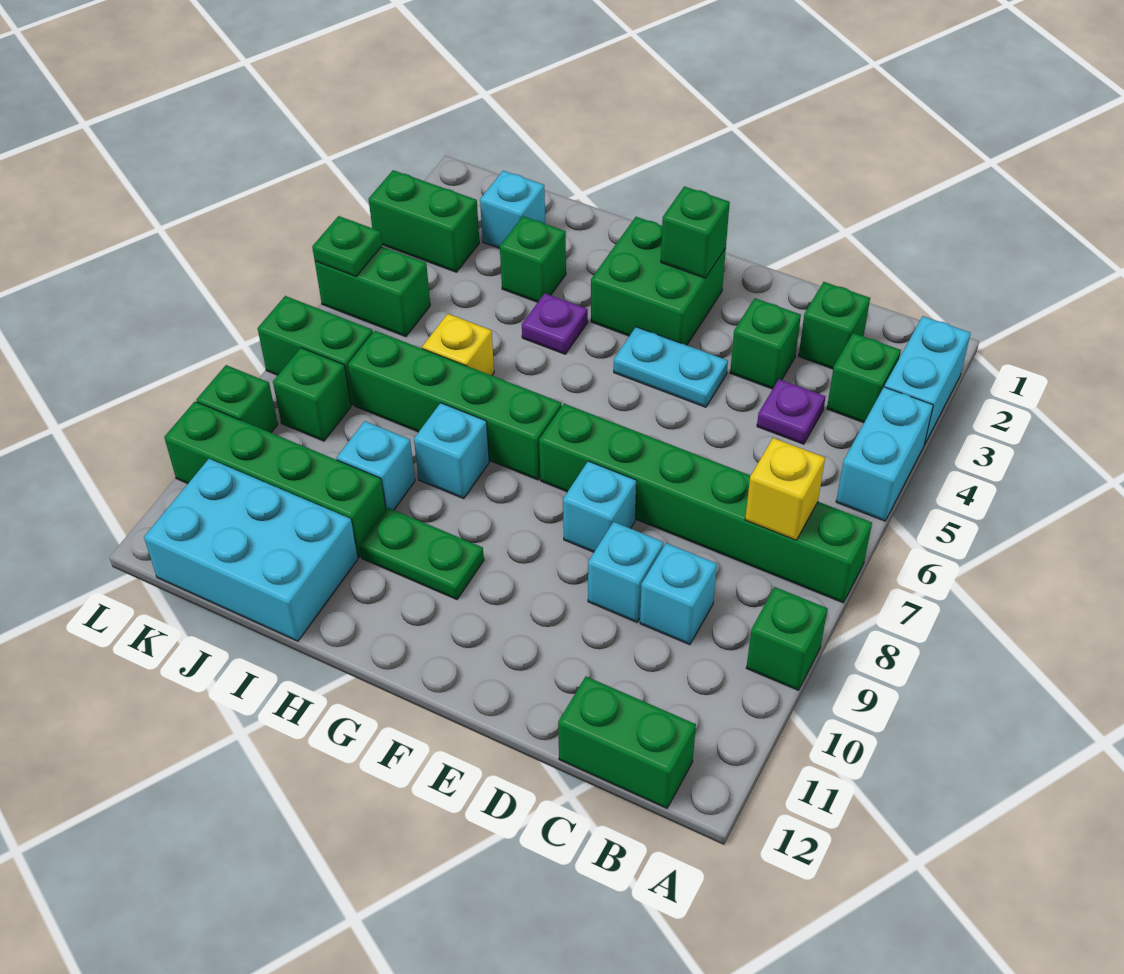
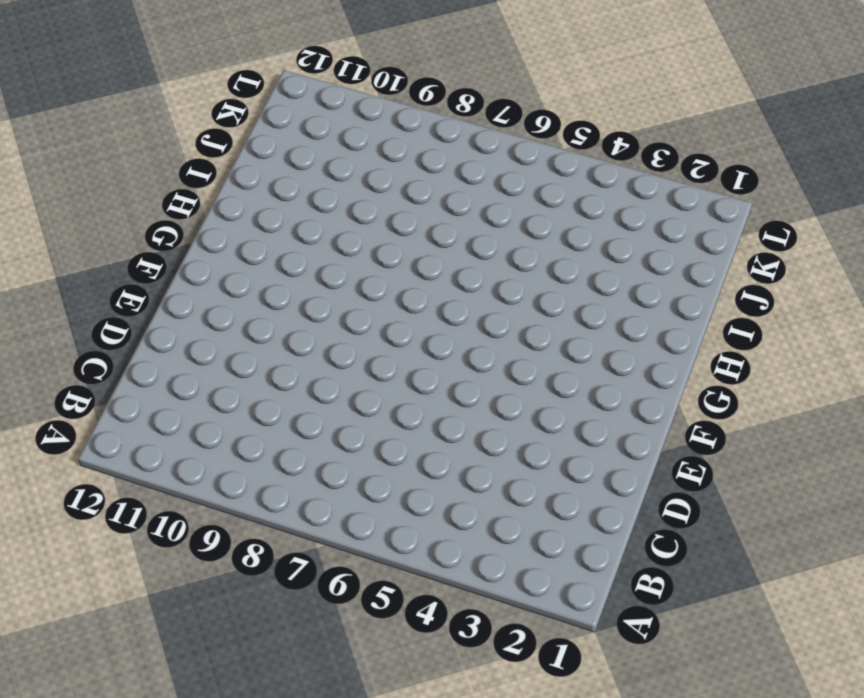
none -> cyan brick A2:A3 level 1
none -> cyan brick A4:A5 level 1
none -> green brick A7:F7 level 1
none -> green brick A9 level 1

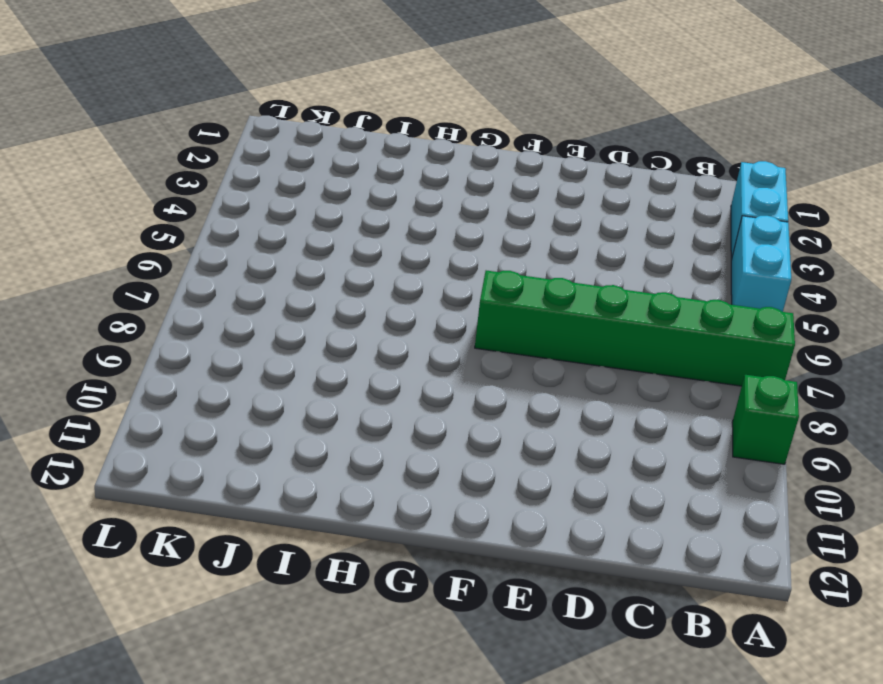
none -> green brick B3 level 1
none -> green brick B12:C12 level 1
none -> green brick C2 level 1
none -> purple plate C4 level 1

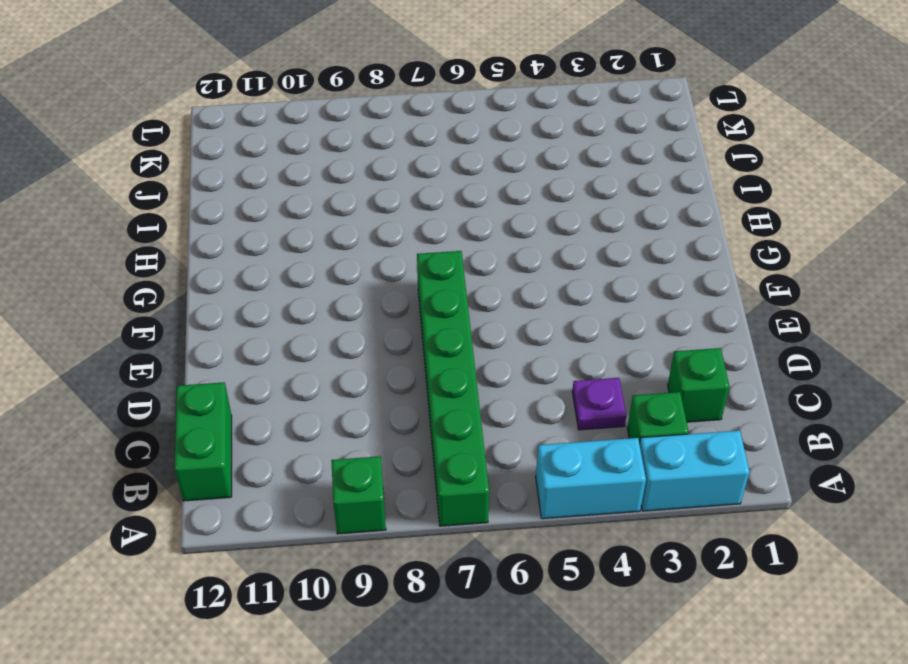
none -> cyan brick C9 level 1
none -> green brick D3 level 1
none -> cyan brick D9 level 1
none -> cyan plate E4:F4 level 1

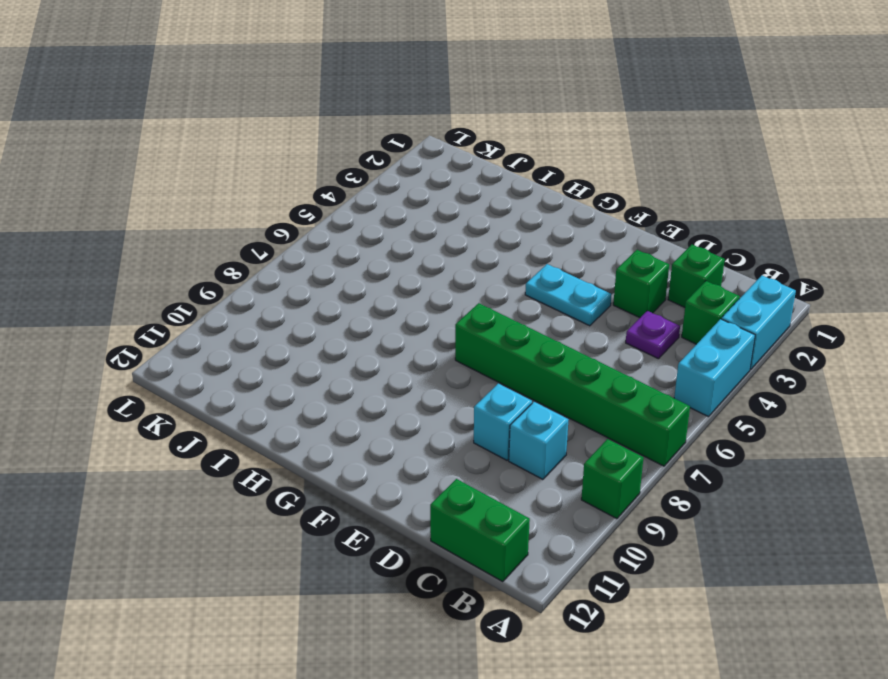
none -> cyan brick E8 level 1
none -> green brick F2:G3 level 1
none -> green brick G7:J7 level 1
none -> green plate G10:H10 level 1

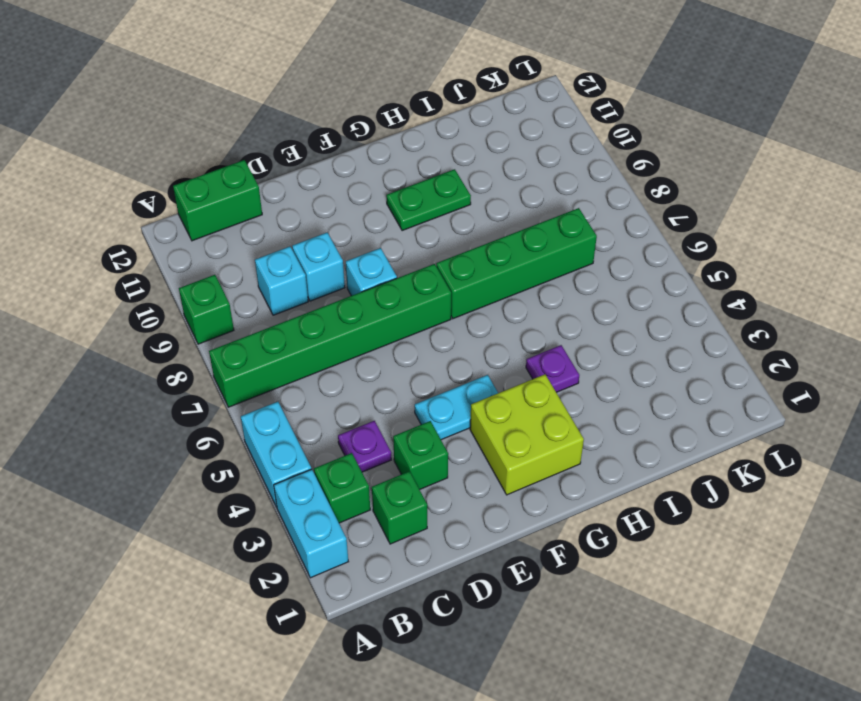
lime brick F2:G3 level 1 -> green brick F2:G3 level 1
none -> cyan brick H8 level 1
none -> green brick I3 level 1
none -> yellow brick I6 level 1
none -> cyan brick I9 level 1

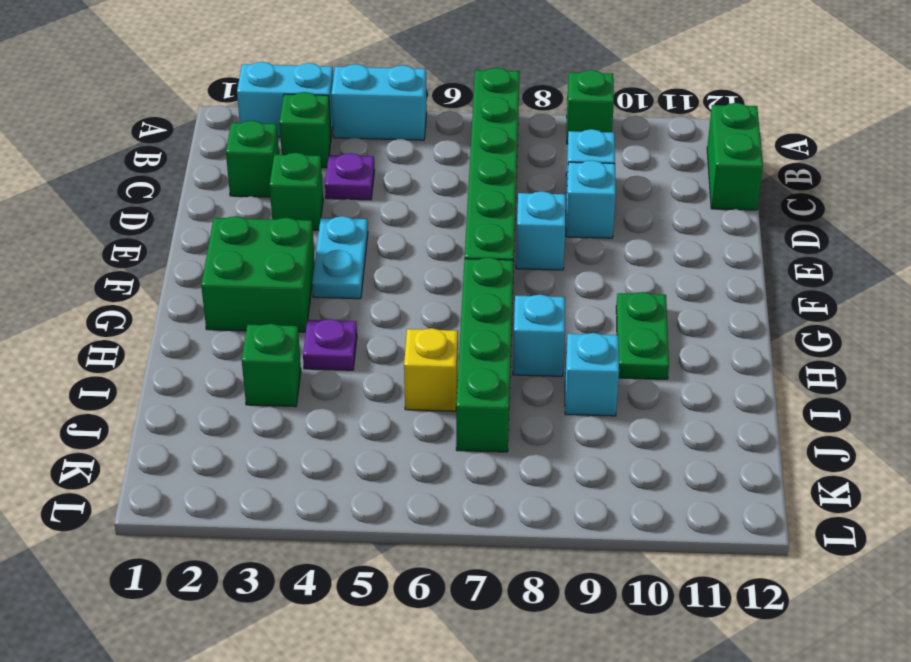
none -> green brick I10:L10 level 1
none -> cyan brick I11:K12 level 1
none -> cyan brick J2 level 1
none -> green brick K3:L3 level 1

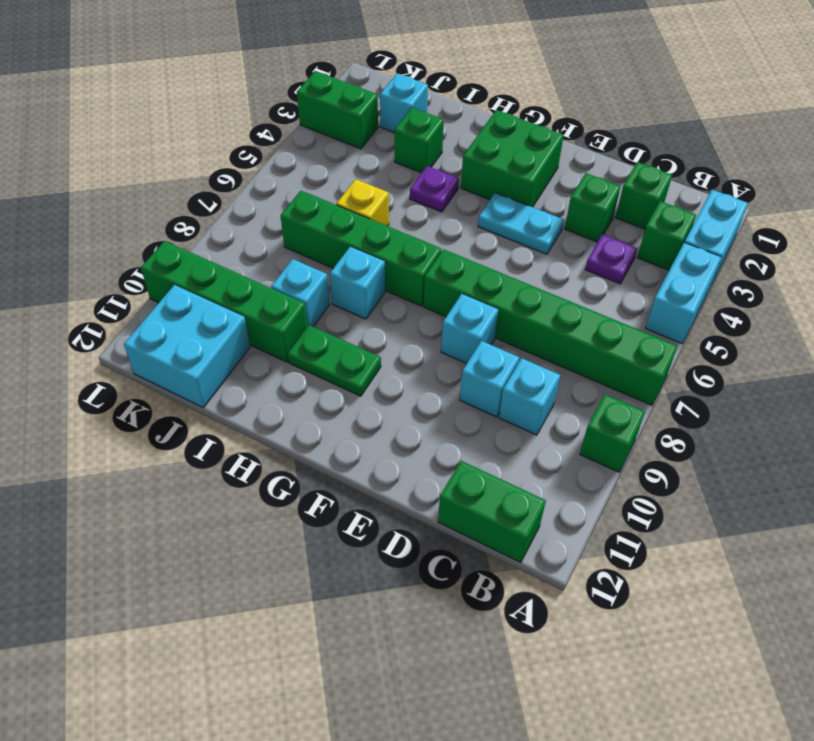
cyan brick J11:K12 level 1 -> cyan brick I11:K12 level 1
none -> green brick K5:L5 level 1
none -> green brick K7:L7 level 1
none -> green brick K8 level 1
none -> green brick L9 level 1

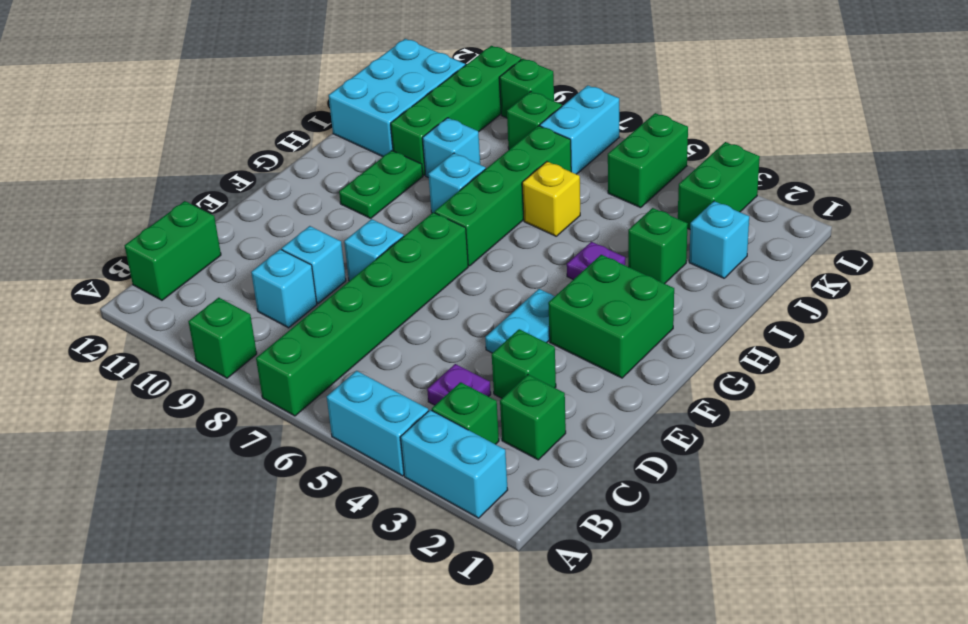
cyan brick K7:L7 level 1 -> green brick K7:L7 level 1
none -> yellow brick B7 level 2
none -> green brick F2 level 2
none -> green plate L5 level 2

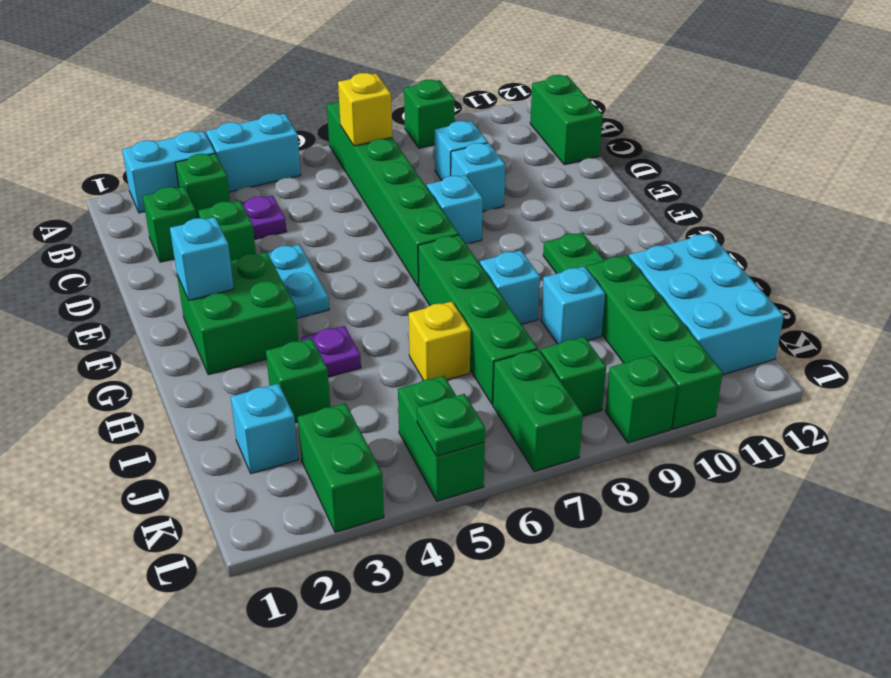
cyan brick F2 level 2 -> green brick F2 level 2

